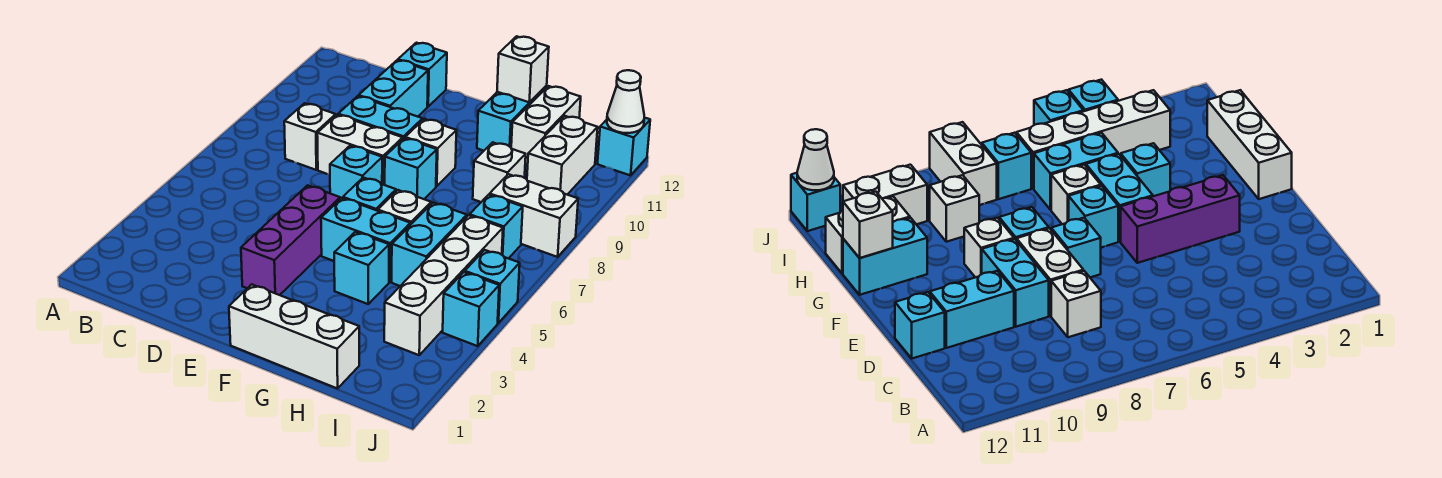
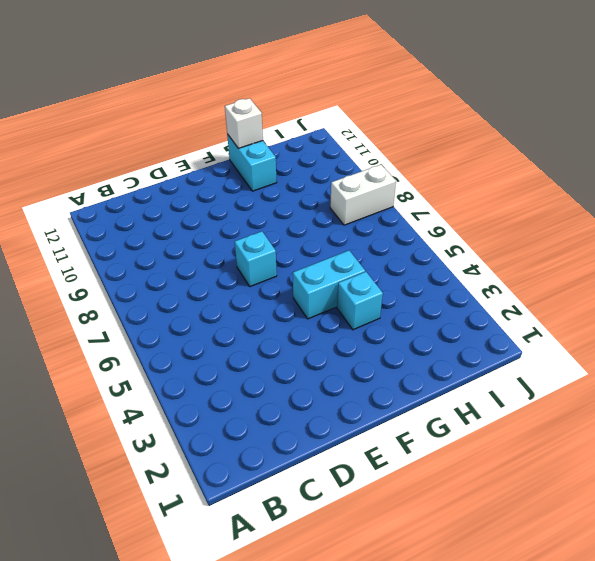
none -> white brick C8 level 1
none -> white brick D8:E8 level 1
none -> cyan brick D9:E9 level 1

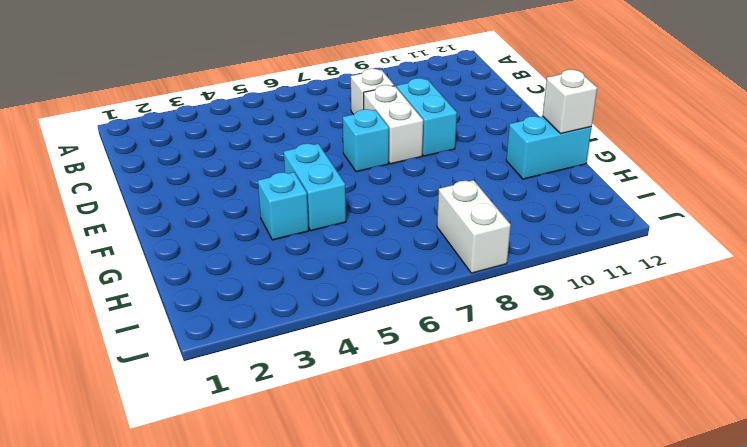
none -> cyan brick D10:D11 level 1
none -> cyan brick D12 level 1
none -> purple brick E3:E5 level 1

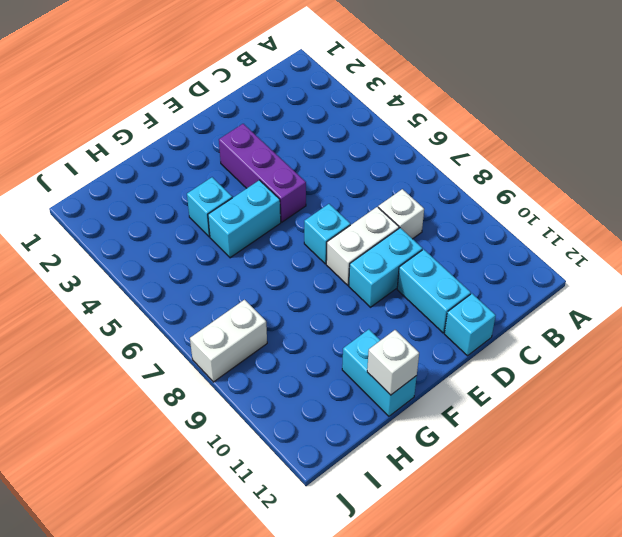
none -> white brick F1:H1 level 1
none -> cyan brick F6 level 1
none -> cyan brick F8 level 1

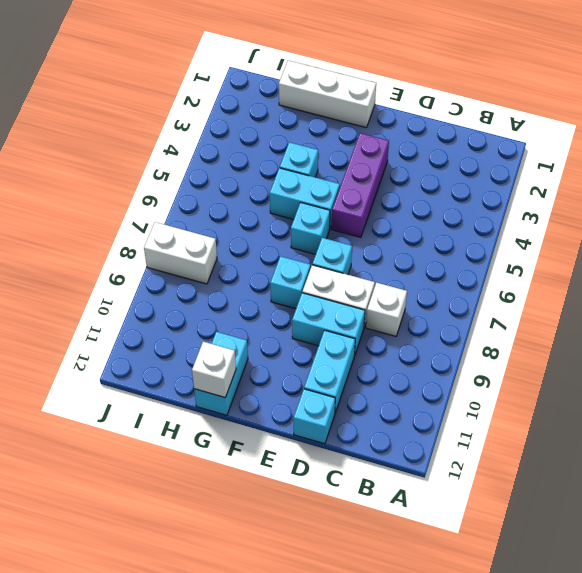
none -> white brick F9 level 1
none -> white brick G6 level 1
none -> cyan brick H5:H6 level 1

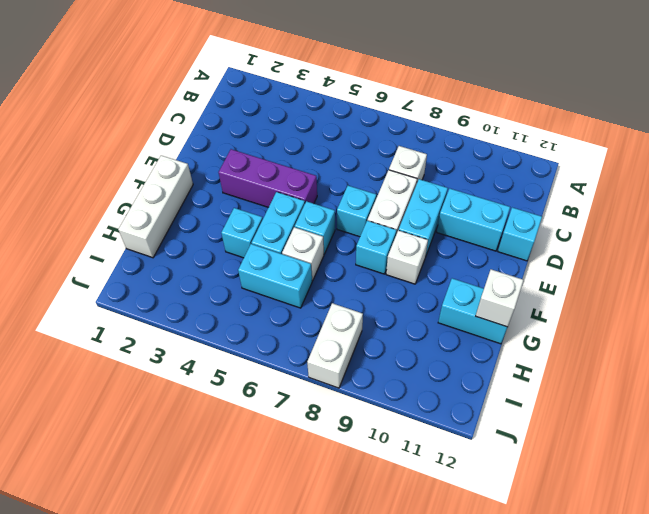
none -> white brick H9 level 1
none -> white brick H11:H12 level 1
none -> white brick I3:I6 level 1

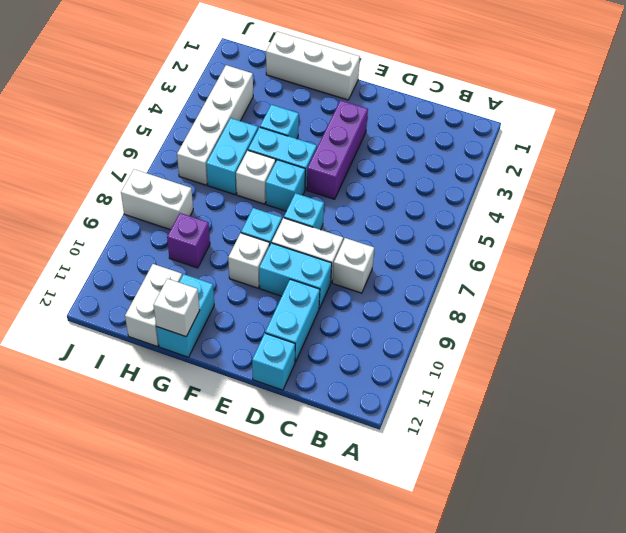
purple brick H9 level 1 -> white brick H9 level 1
none -> cyan brick I7 level 1
none -> white brick I10:I11 level 1
none -> cyan brick J4 level 1

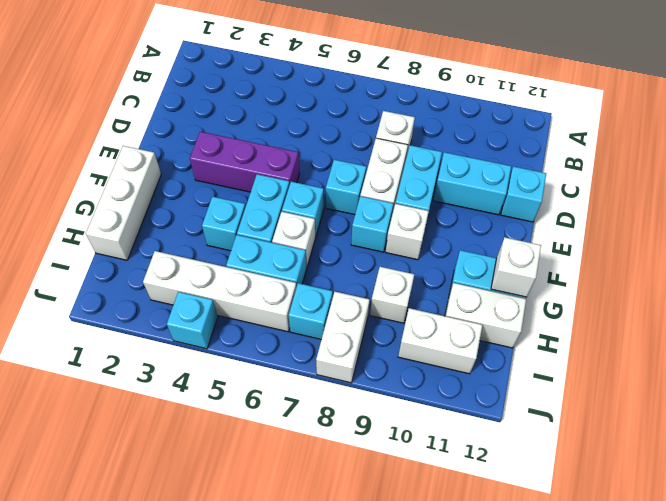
none -> cyan brick J5 level 1
none -> cyan brick J12 level 1
none -> white cone J12 level 2

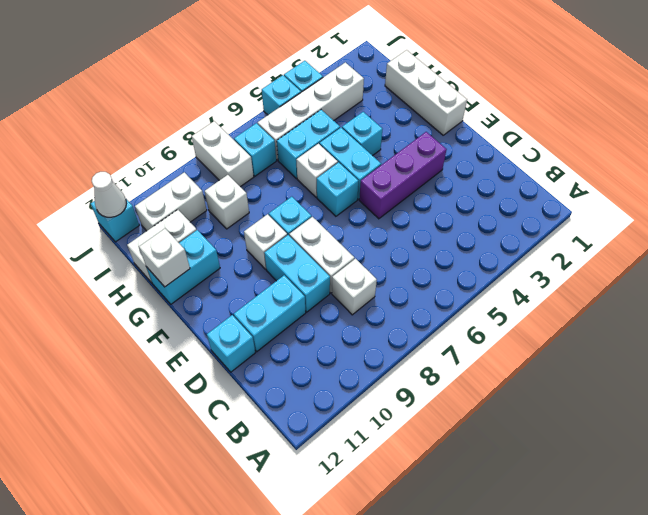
none -> cyan brick E7 level 1

